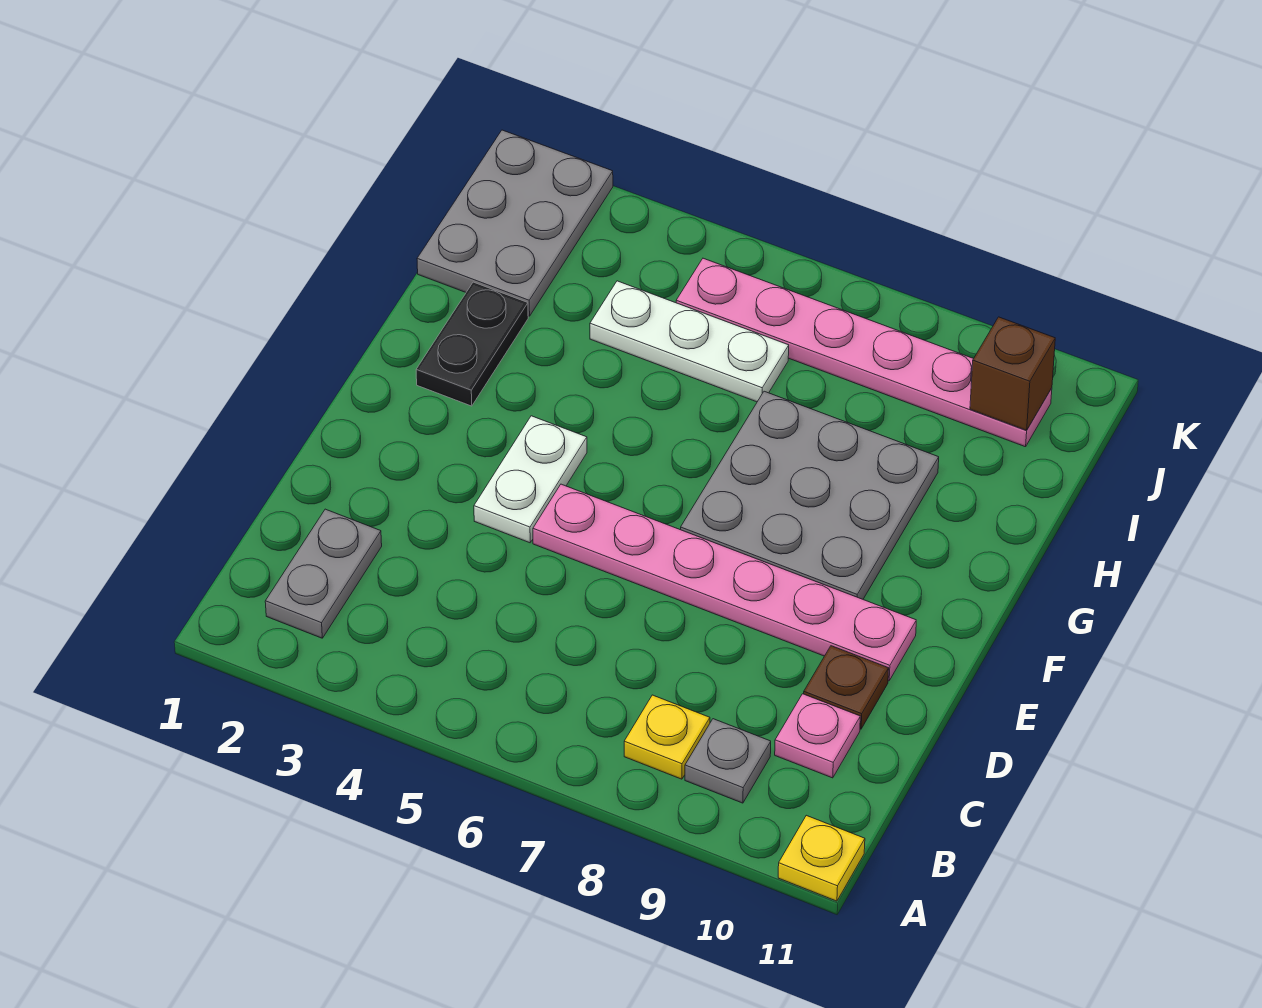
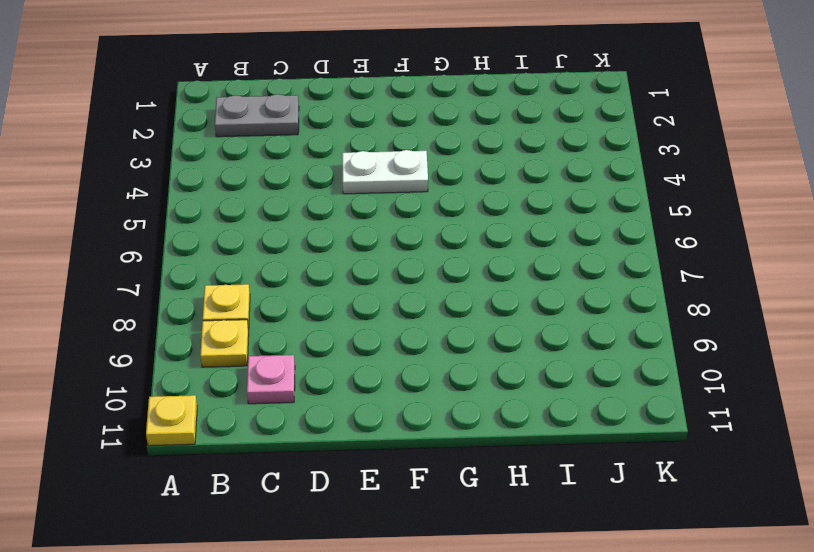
yellow plate B9 level 1 -> grey plate B9 level 1
none -> brown plate D10 level 1
none -> pink plate E5:E10 level 1
none -> grey plate F7:H9 level 1

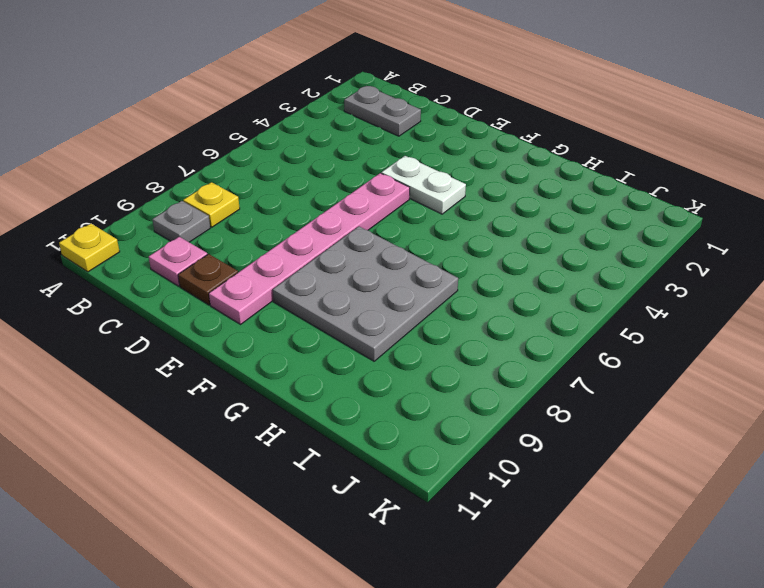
none -> black plate G2:H2 level 1
none -> grey plate I1:K2 level 1
none -> white plate I4:I6 level 1

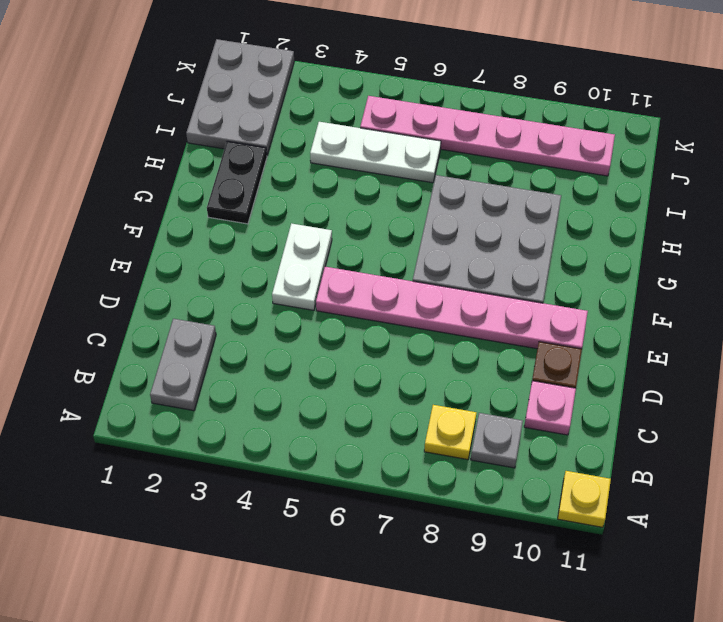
none -> brown brick J10 level 2

